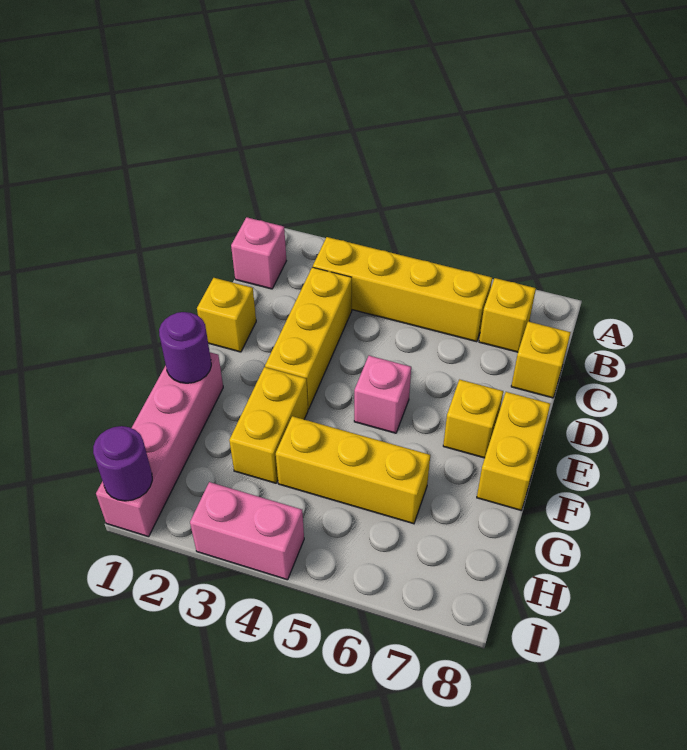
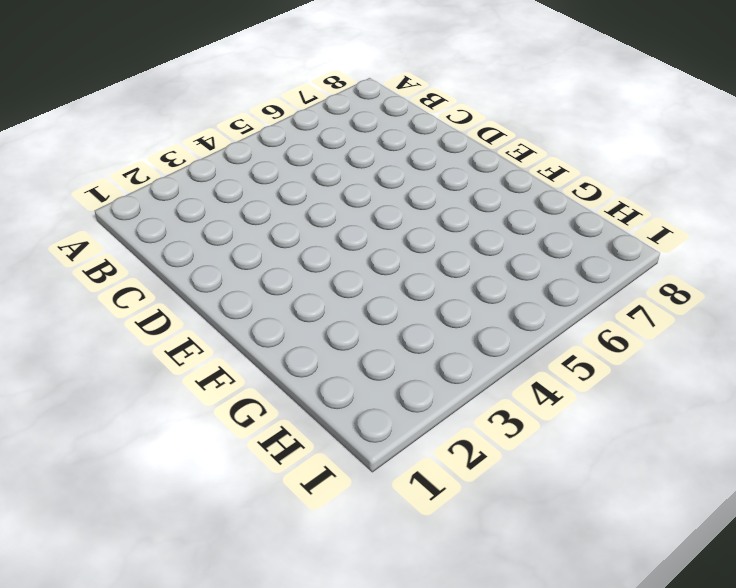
none -> pink brick B1 level 1
none -> yellow brick B3:B6 level 1
none -> yellow brick B7 level 1

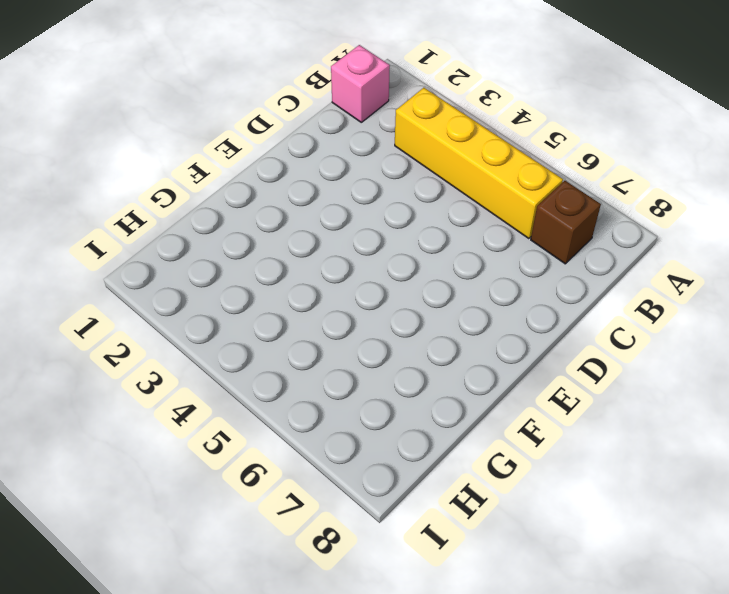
brown brick B7 level 1 -> yellow brick B7 level 1
none -> yellow brick C3:E3 level 1
none -> yellow brick C8 level 1
none -> yellow brick D1 level 1

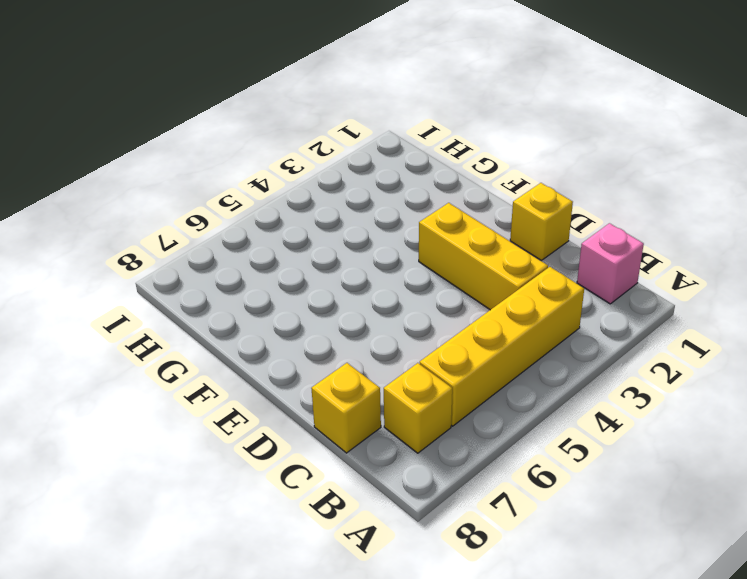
none -> pink brick E5 level 1
none -> yellow brick E7 level 1
none -> yellow brick E8:F8 level 1

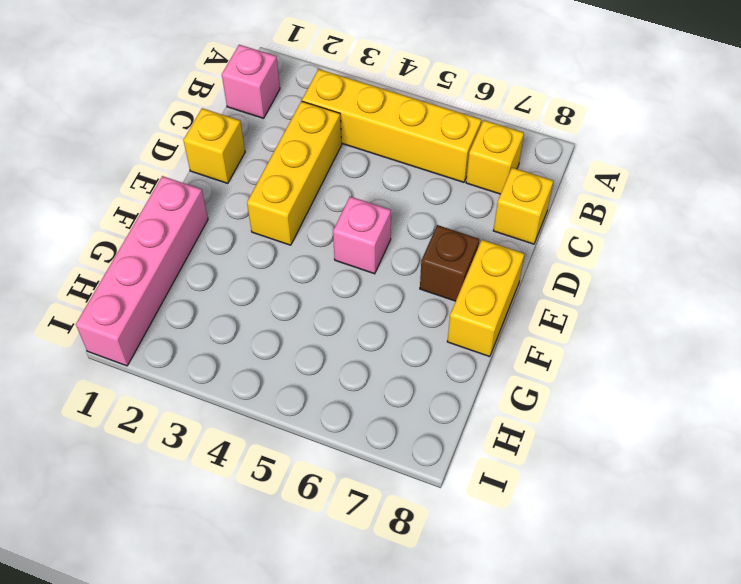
brown brick E7 level 1 -> yellow brick E7 level 1
none -> yellow brick F3:G3 level 1
none -> yellow brick G4:G6 level 1
none -> pink brick I3:I4 level 1

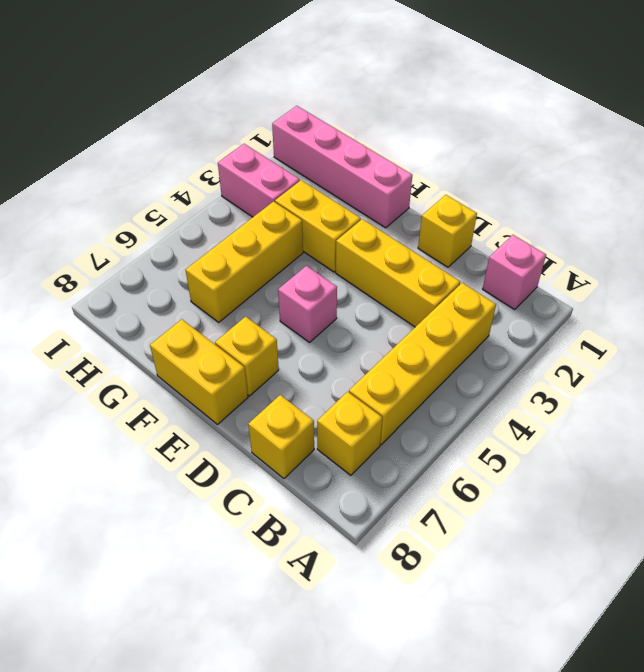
pink brick H3:I3 level 1 -> pink brick I3:I4 level 1
none -> purple round brick F1 level 2
none -> purple round brick I1 level 2

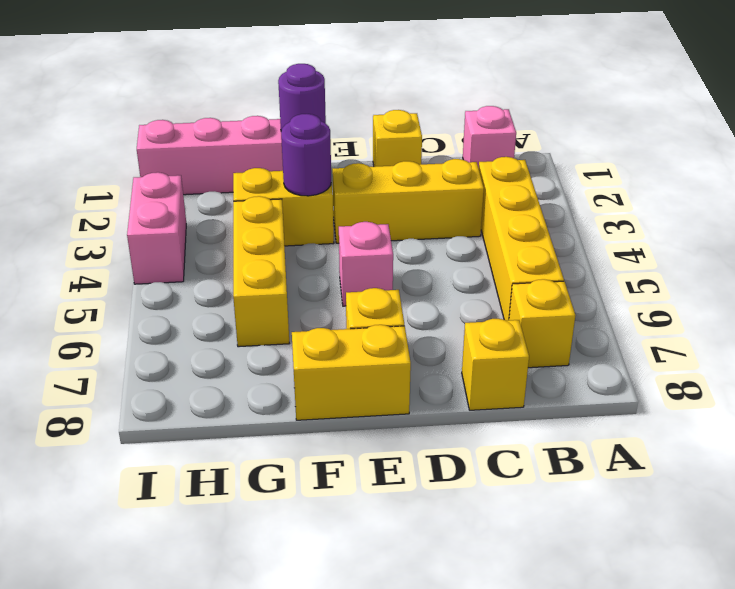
purple round brick F3 level 2 -> purple round brick I1 level 2

